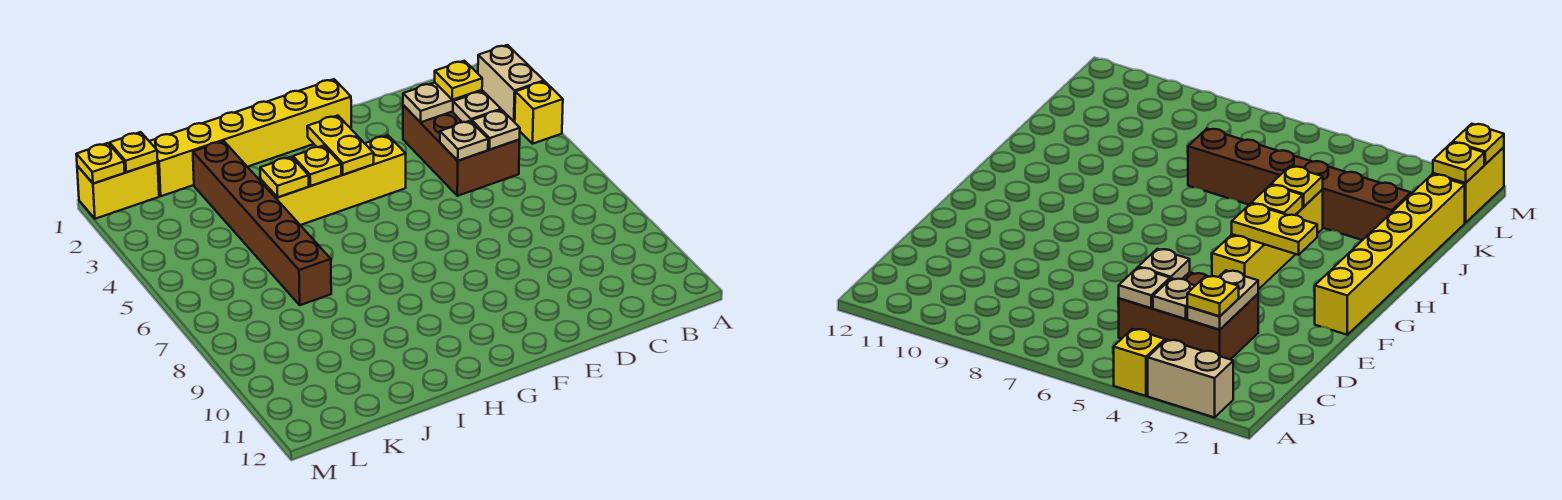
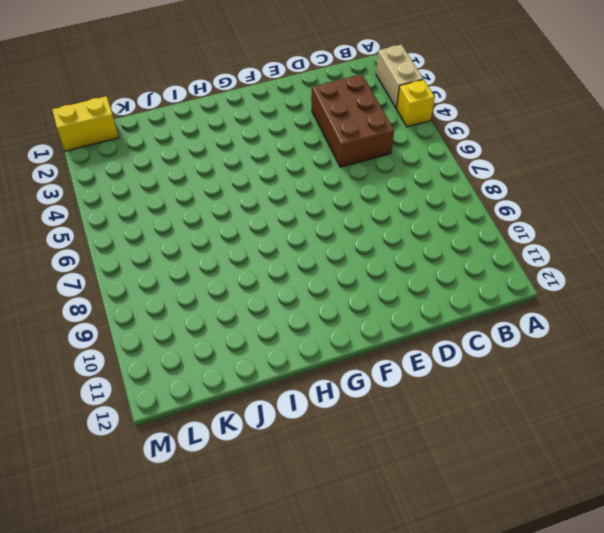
none -> yellow brick F1:K1 level 1
none -> yellow brick F4:I4 level 1
none -> brown brick J2:J7 level 1

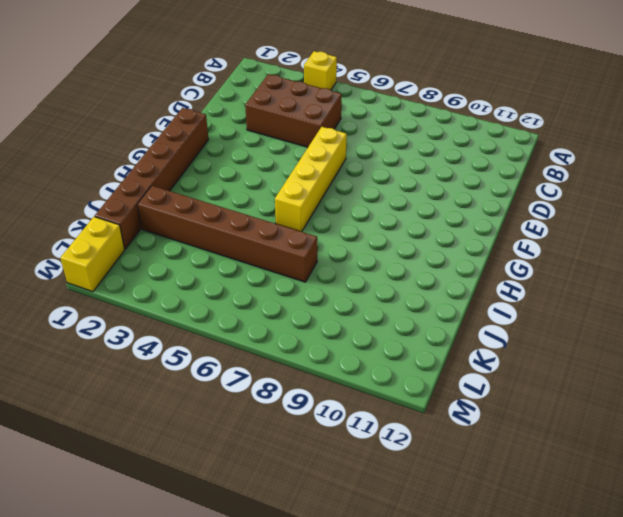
yellow brick E6:H6 level 1 -> yellow brick F4:I4 level 1
brown brick F1:K1 level 1 -> yellow brick F1:K1 level 1
none -> tan brick A2:A3 level 1
none -> tan plate C3:D3 level 2
none -> tan plate C4 level 2

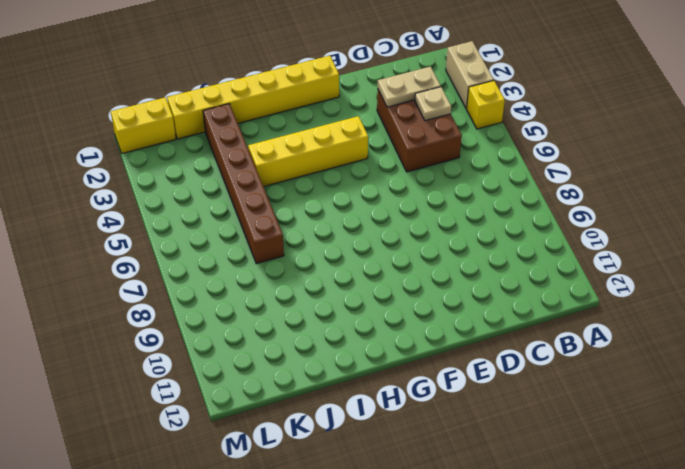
none -> tan plate C5 level 2
none -> tan plate D5 level 2
none -> yellow plate G3:G4 level 2

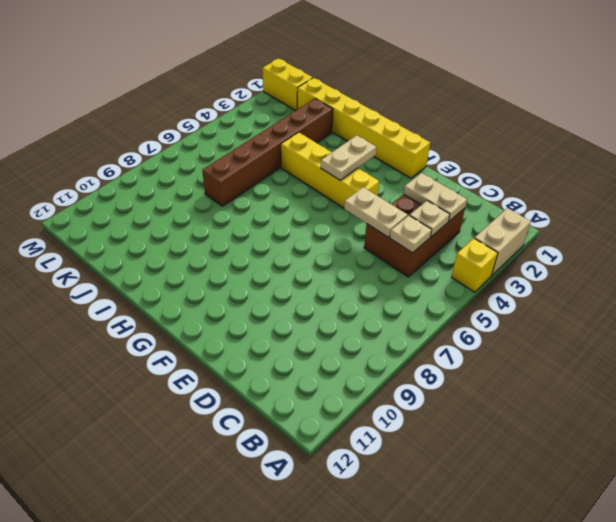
tan plate D5:E5 level 2 -> tan plate D5 level 2
tan plate G3:G4 level 2 -> yellow plate G3:G4 level 2
none -> yellow plate H4 level 2
none -> yellow plate I4 level 2
none -> yellow plate L1 level 2

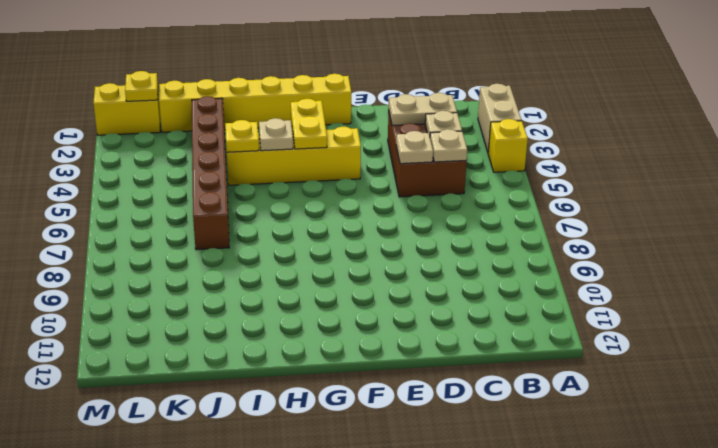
tan plate H4 level 2 -> yellow plate H4 level 2
none -> yellow plate M1 level 2
none -> yellow plate C3 level 3

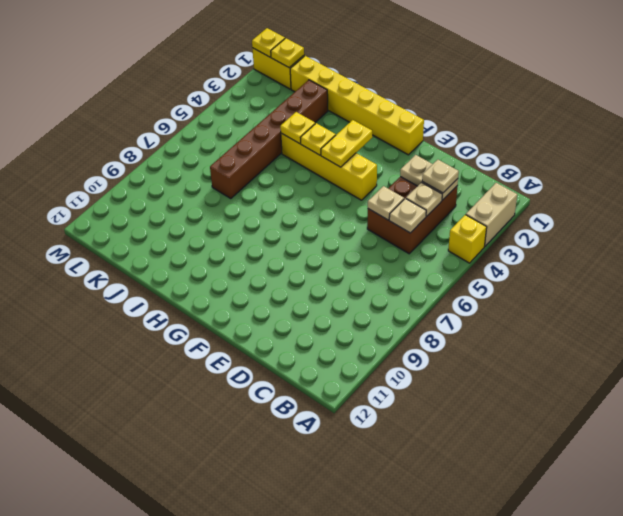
tan plate C3 level 3 -> yellow plate C3 level 3

